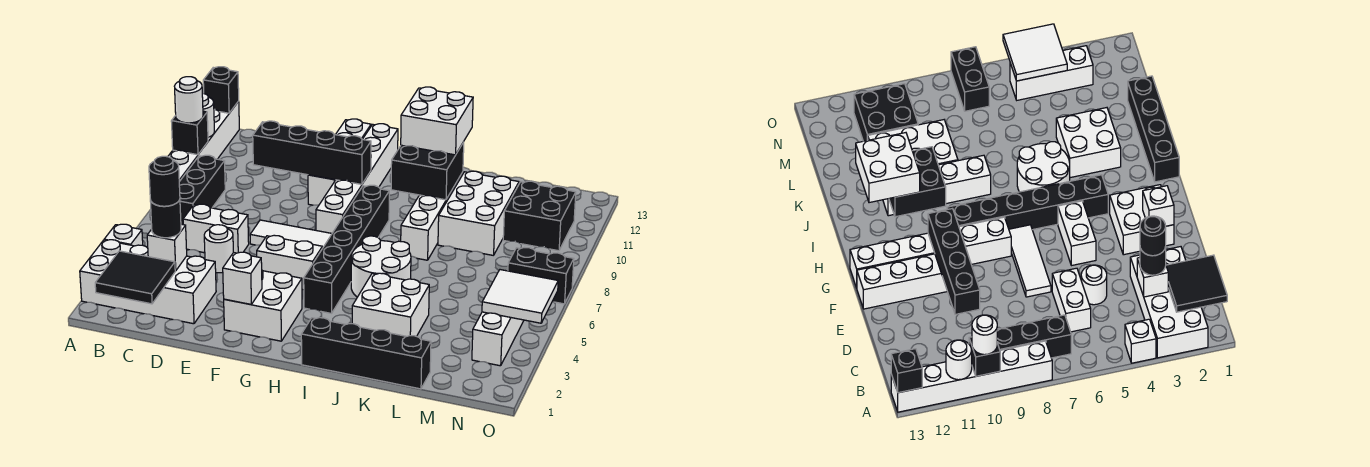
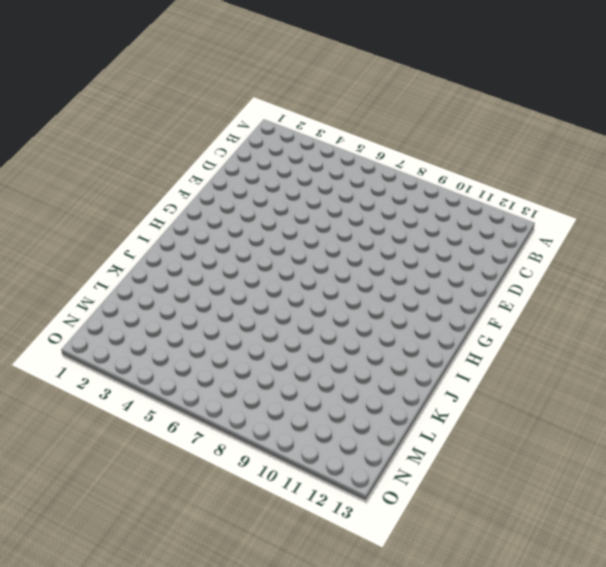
none -> white brick A2:D3 level 1
none -> white brick A4 level 1
none -> white brick A8:A13 level 1
none -> black brick B7:B9 level 1

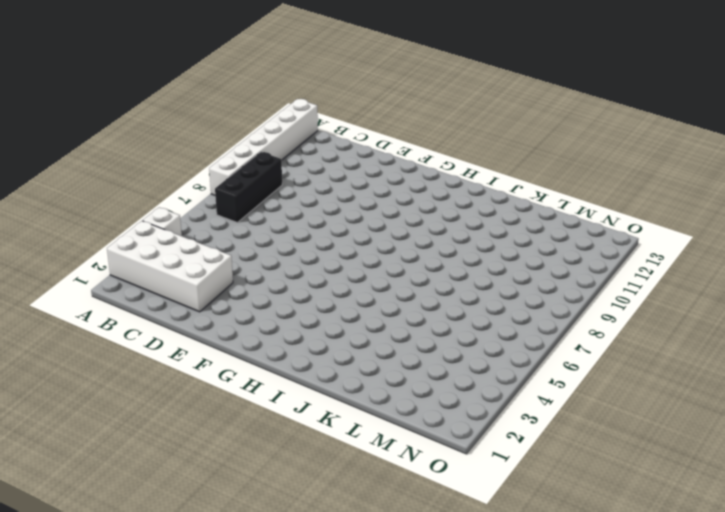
none -> white brick C6:D6 level 1
none -> white round brick D5 level 1
none -> white tile E7:G7 level 1
none -> white brick F2:G3 level 1

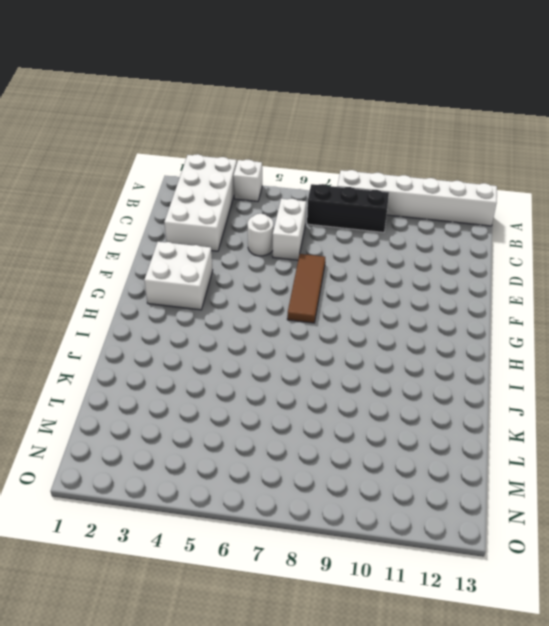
brown tile E7:G7 level 1 -> white tile E7:G7 level 1
none -> white brick F5:G5 level 1
none -> white brick F10:F13 level 1
none -> white brick G8:G13 level 1
none -> black brick H4:H9 level 1

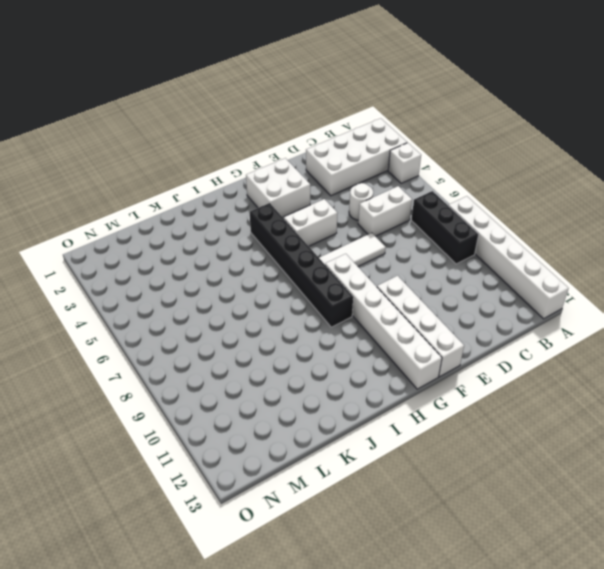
none -> black brick I1:L1 level 1
none -> white round brick I5:J6 level 1
none -> white brick J3:K4 level 1
none -> white brick J8:J11 level 1

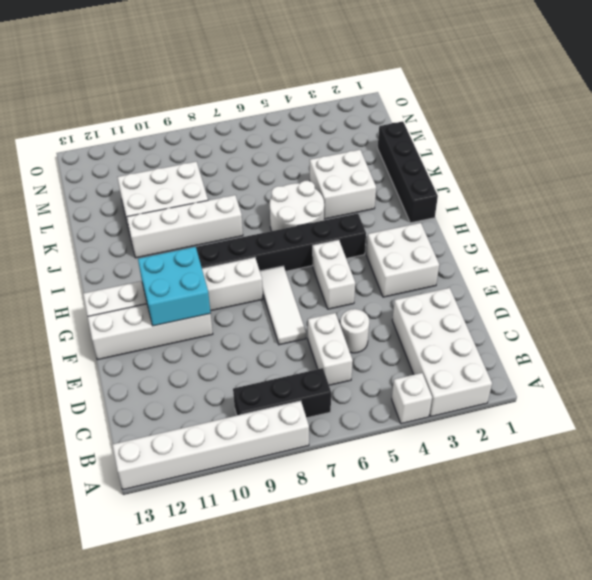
cyan brick F10:G11 level 2 -> black brick D10:G10 level 2
none -> black brick M10:N11 level 1
none -> white brick N3:N5 level 1
none -> black brick N7:O7 level 1
none -> black brick A10 level 2

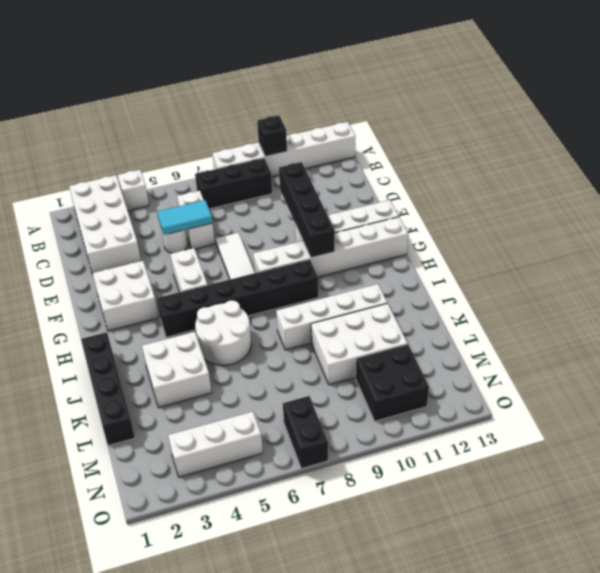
cyan tile D5:D6 level 2 -> none
none -> white round brick A11 level 2
none -> black brick A13 level 2
none -> black tile B1:C2 level 2
none -> white brick C3 level 2

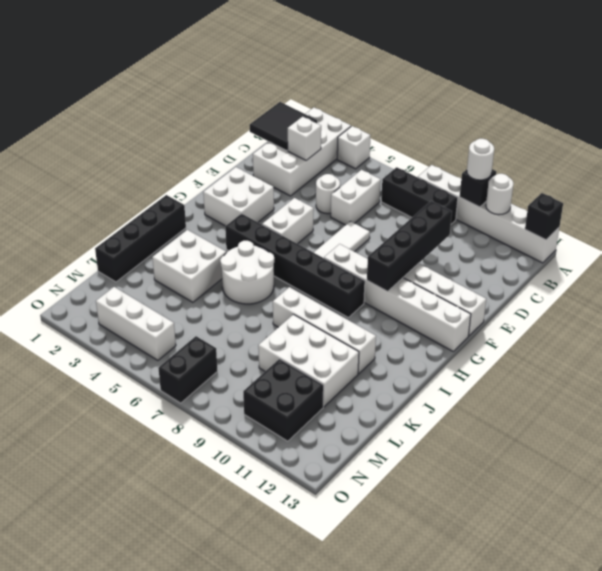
none -> white brick F2 level 2
none -> black brick I10:J11 level 2
none -> white tile N4:O5 level 2
none -> black round brick C3 level 3

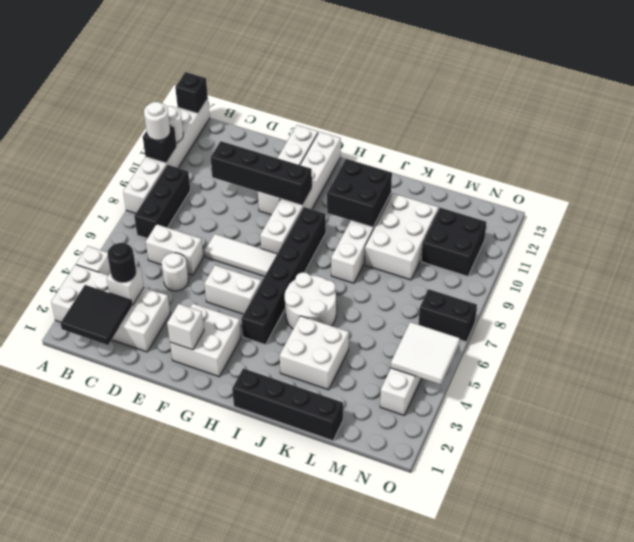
none -> white brick I11:J12 level 3
none -> black round brick C3 level 4

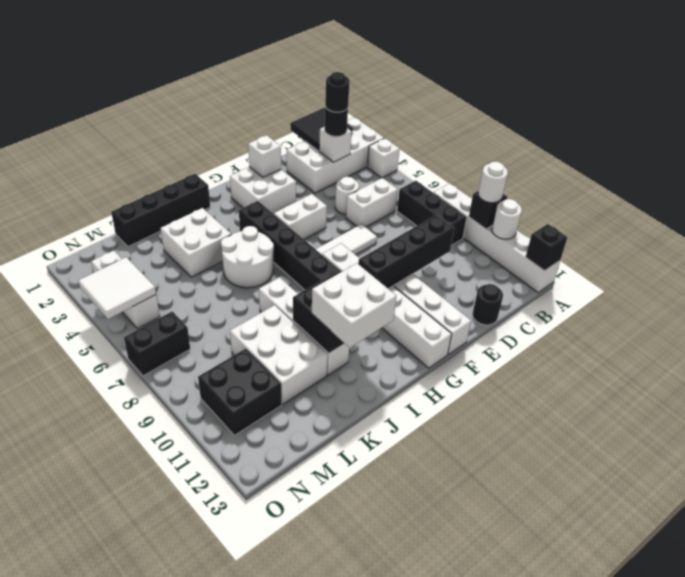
black round brick D13 level 1 -> none

